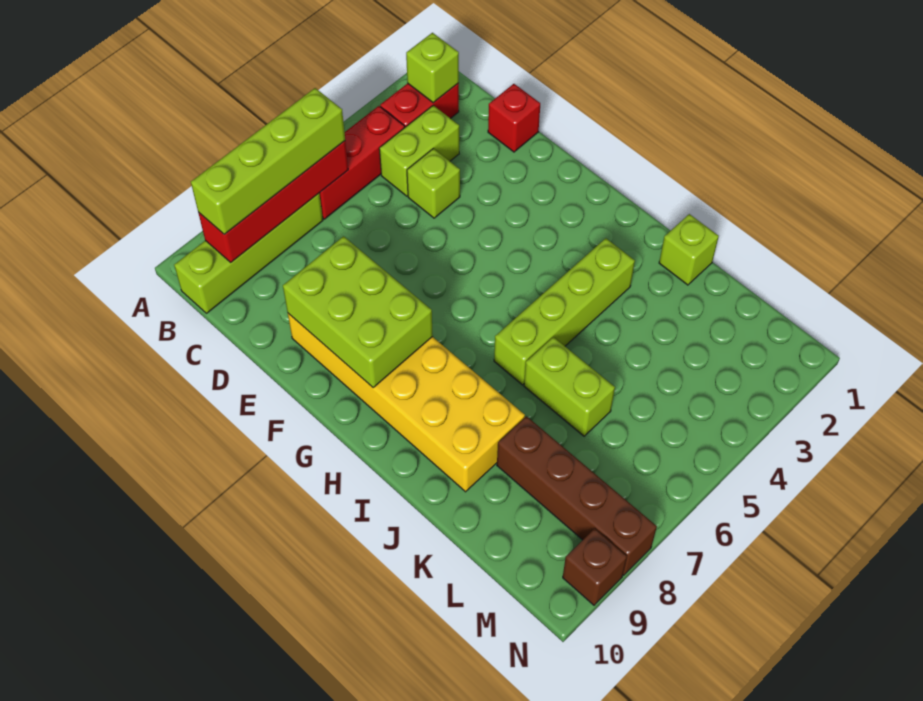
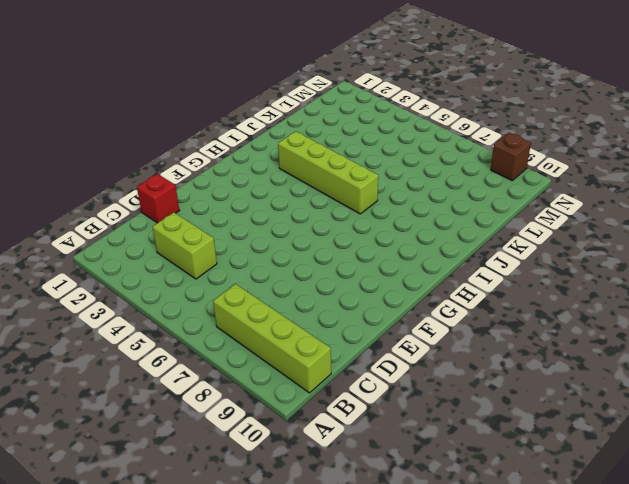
none -> red brick B2:B3 level 1
none -> red brick B4:B6 level 1
none -> lime brick D4 level 1

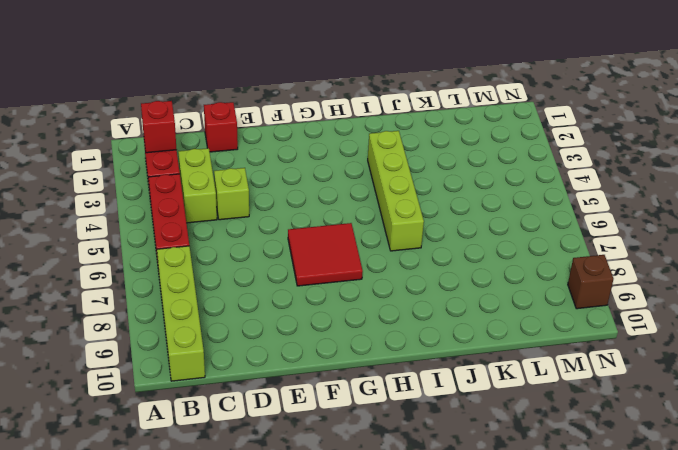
red brick B2 level 2 -> lime brick B2 level 2
red tile F6:G7 level 1 -> none
none -> yellow brick E8:J9 level 1
none -> lime brick J1 level 1
none -> lime brick J6:K6 level 1

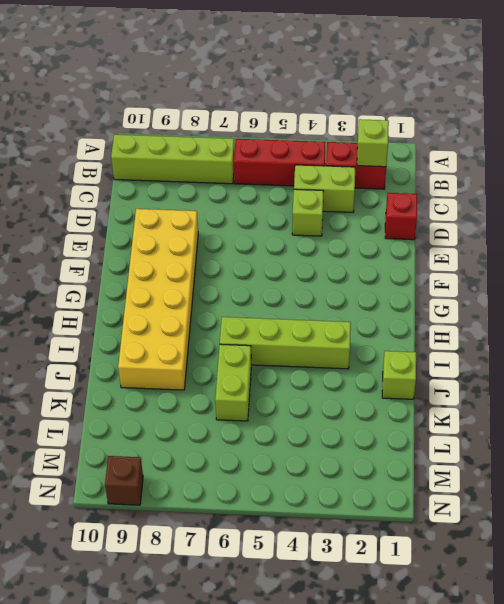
none -> brown brick K8:N8 level 1
none -> red brick B6:B9 level 2
none -> lime brick E8:G9 level 2

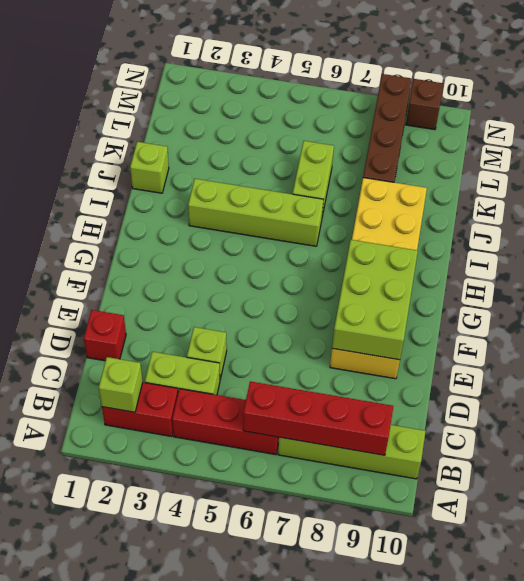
none -> lime brick B6:B9 level 3

